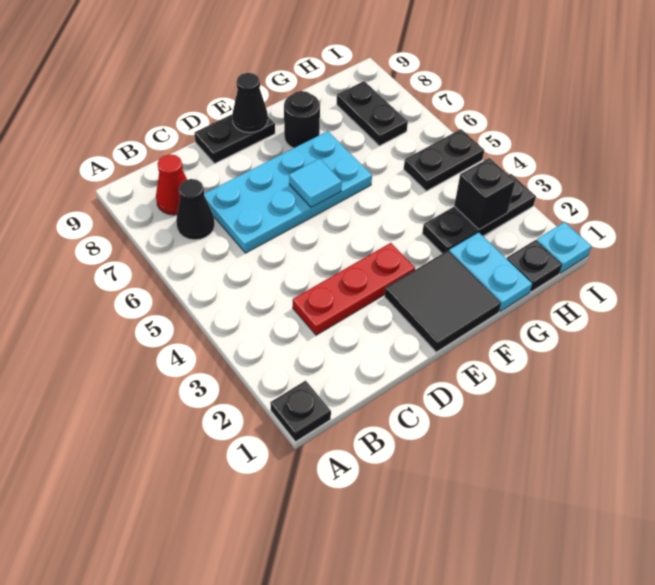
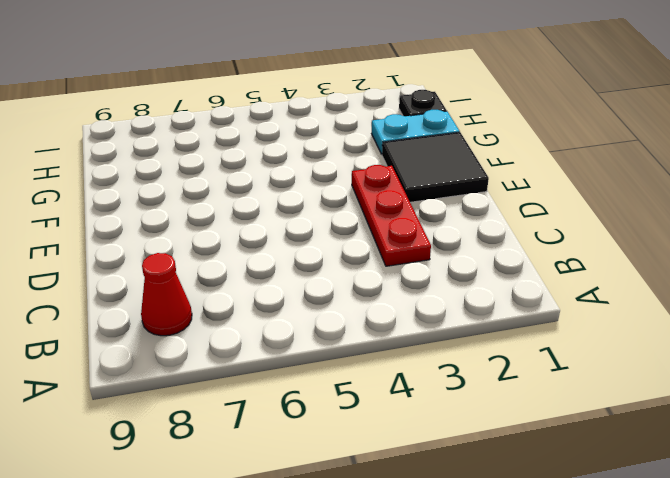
none -> black plate A1 level 1
none -> black cone B7 level 1
none -> cyan plate C6:F7 level 1

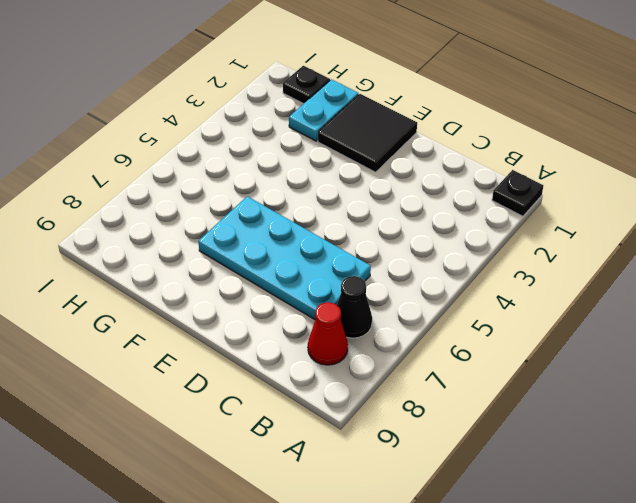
none -> red plate C3:E3 level 1
none -> black plate D9:E9 level 1
none -> black round brick F8 level 1

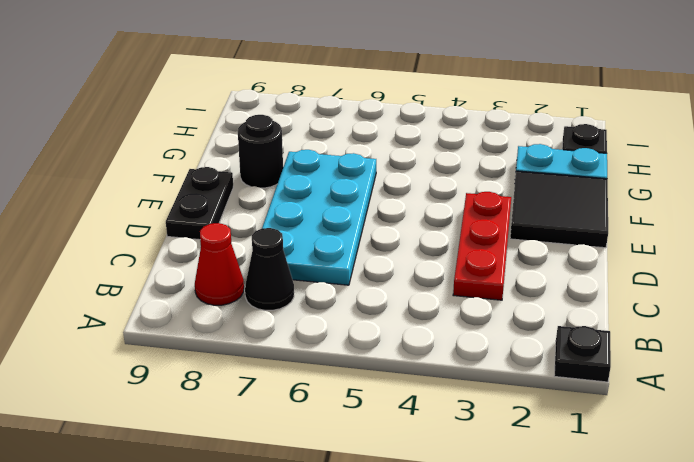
none -> black plate G3:I3 level 1
none -> black plate H5:I5 level 1
none -> black plate H7:H8 level 1

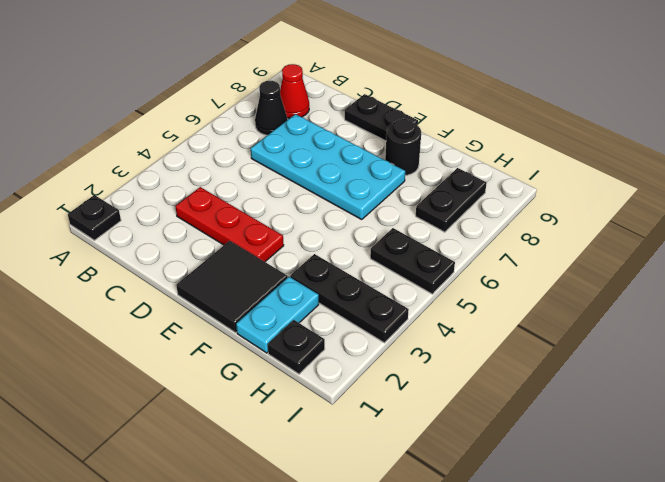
none -> cyan plate I1 level 1
none -> cyan tile E6 level 2
none -> black cone E9 level 2

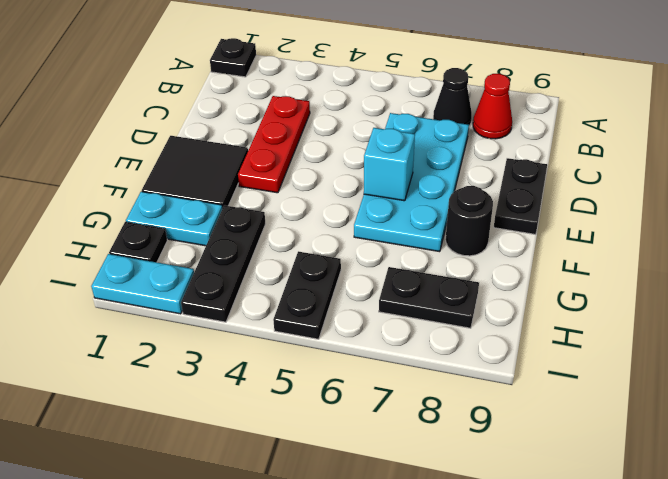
cyan brick E6 level 2 -> cyan tile E6 level 2
cyan plate I1:I2 level 1 -> cyan plate I1 level 1
none -> black cone E9 level 2
none -> black brick H3 level 2

